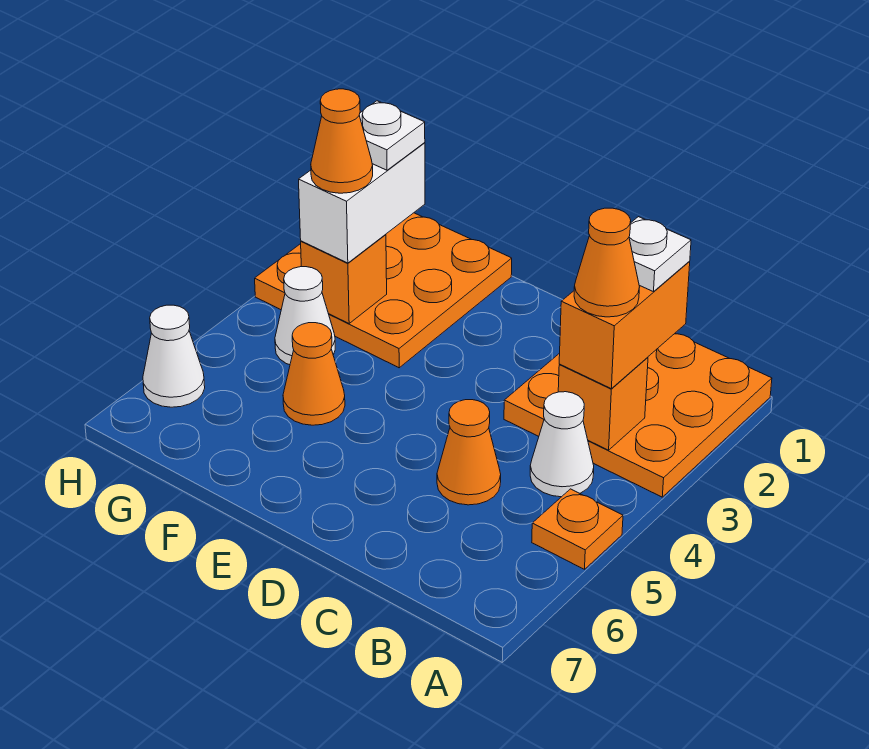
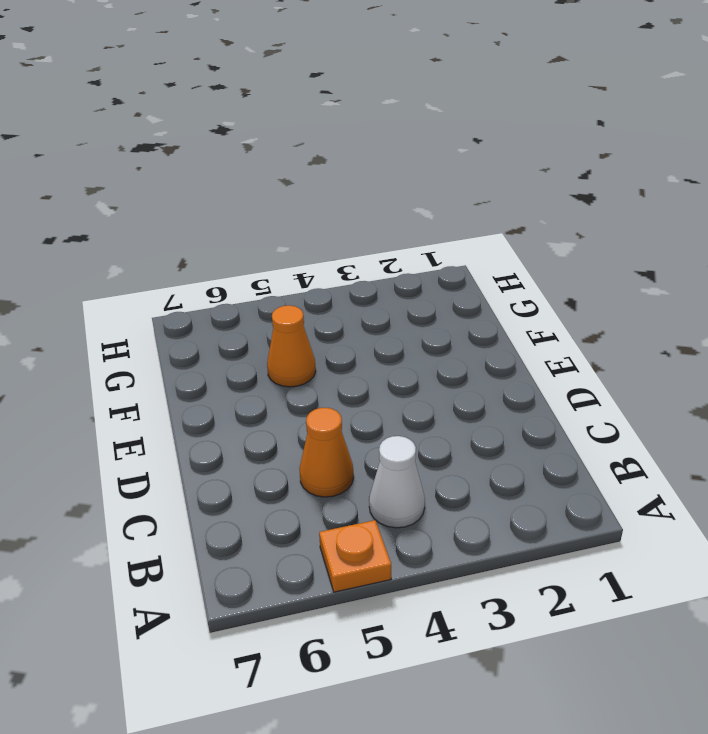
none -> orange plate A1:C3 level 1
none -> orange plate F1:H3 level 1
none -> white cone G4 level 1

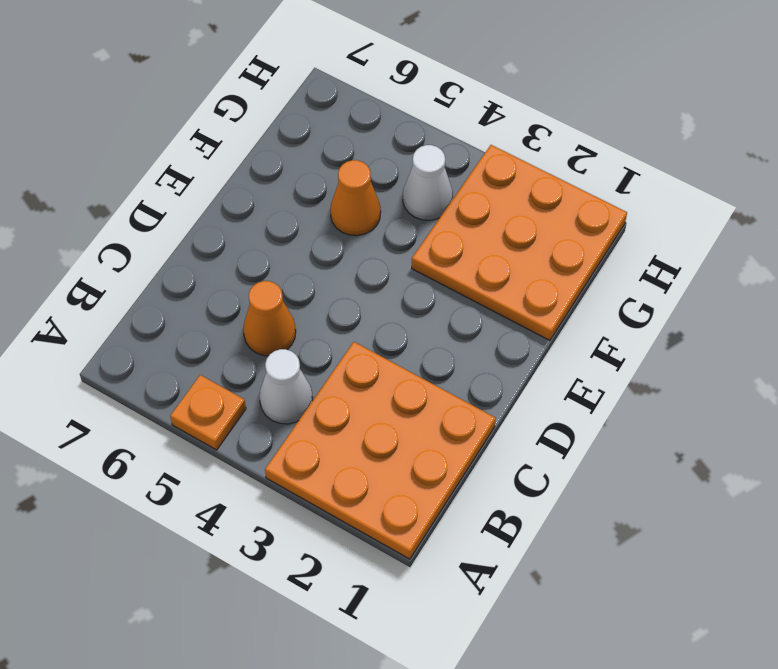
none -> white cone H6 level 1
none -> orange brick B3 level 2
none -> orange brick G3 level 2

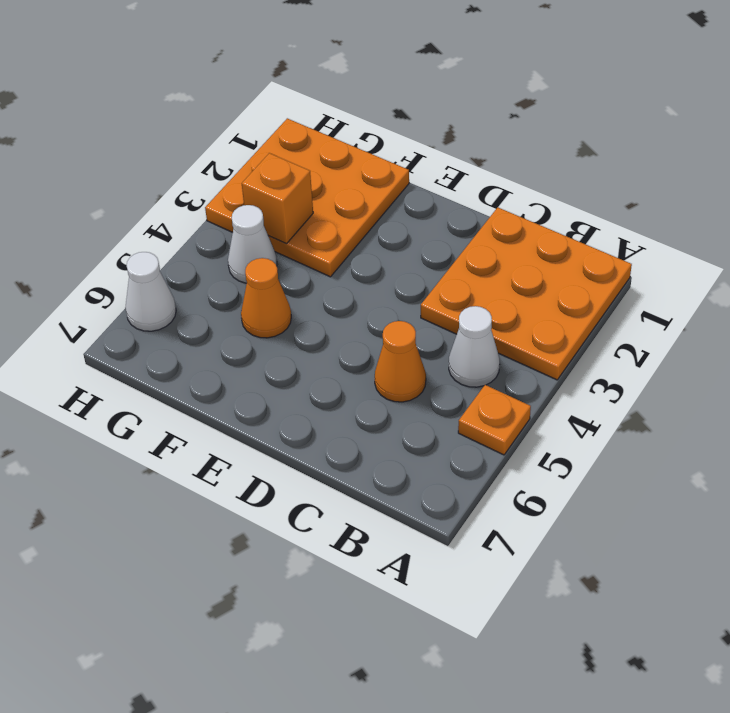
none -> orange brick B3 level 2
none -> orange brick B2:B3 level 3
none -> white brick G2:G3 level 3

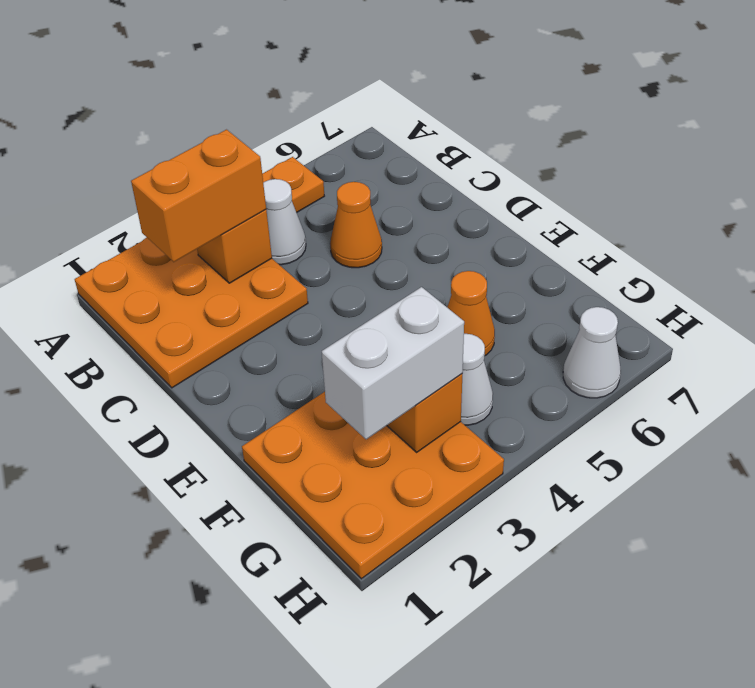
none -> white plate B2 level 4
none -> orange cone B3 level 4
none -> white plate G2 level 4

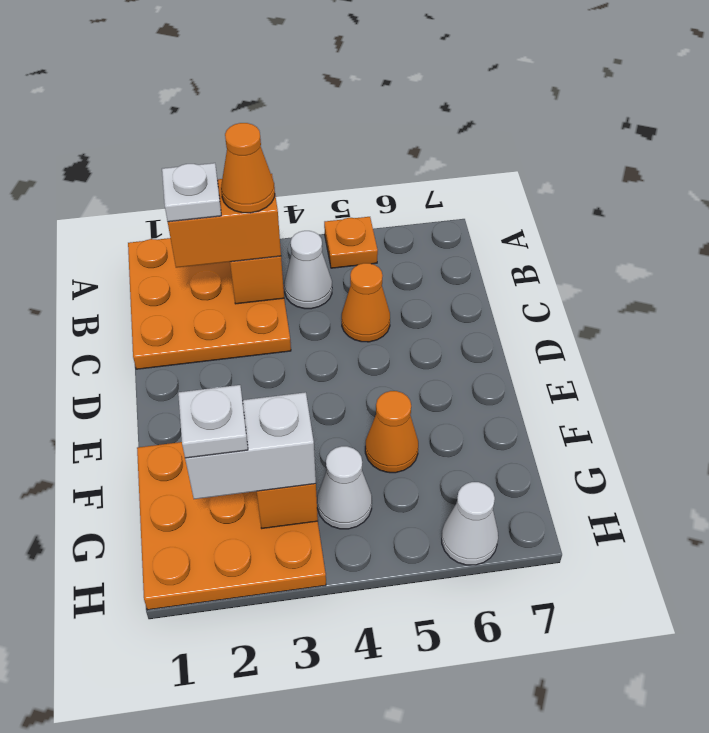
none -> orange cone G3 level 4

